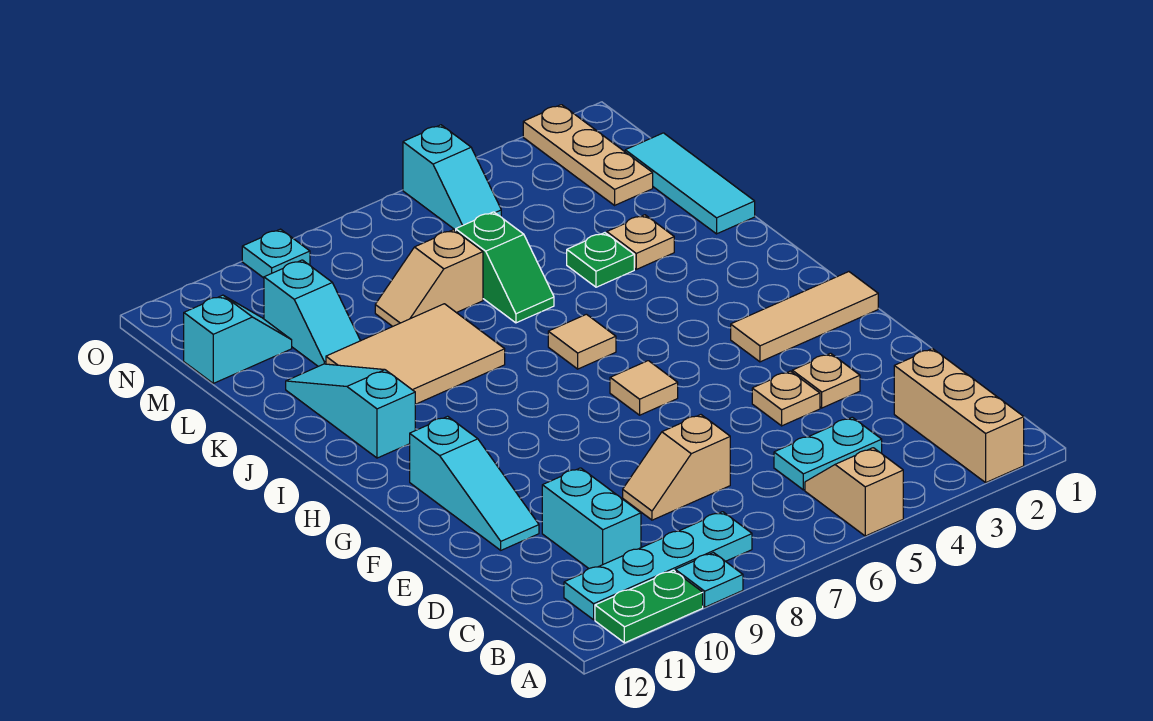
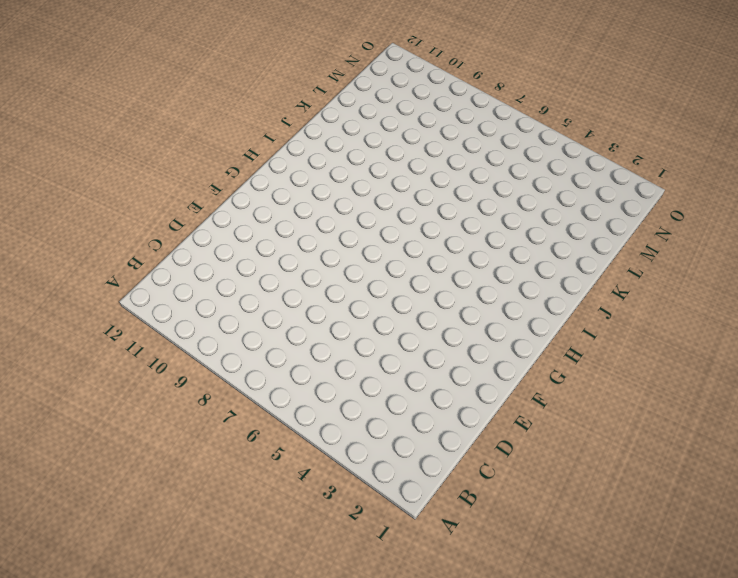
none -> tan brick A2:C2 level 1
none -> tan slope A5:B5 level 1 top A
none -> cyan plate A9 level 1

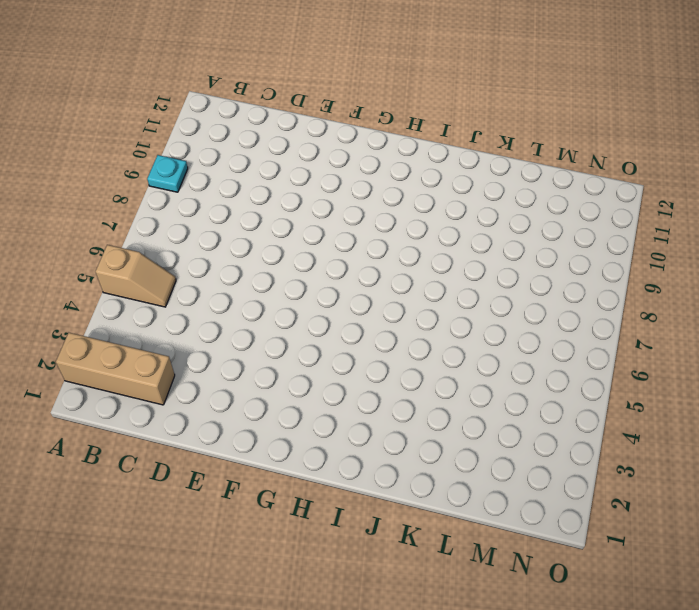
none -> green plate A10:A11 level 1
none -> cyan plate B8:B11 level 1
none -> cyan plate C4:C5 level 1

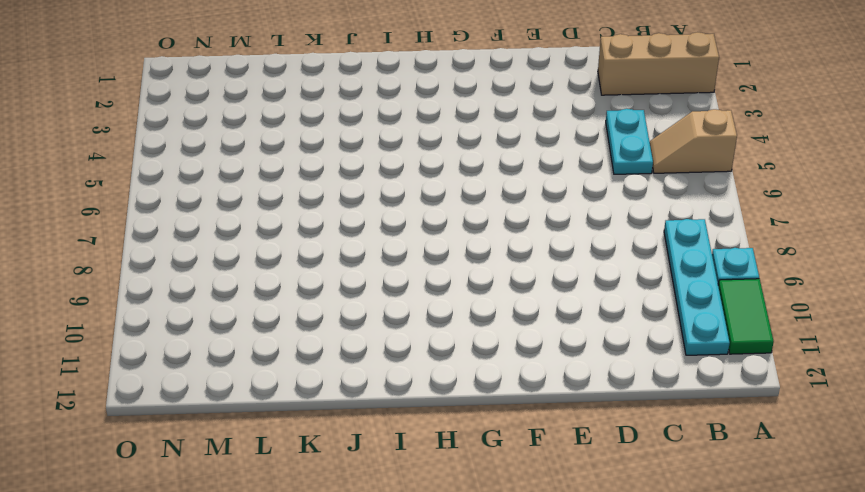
green tile A10:A11 level 1 -> green plate A10:A11 level 1
none -> cyan brick C10:D10 level 1
none -> tan slope D7:D8 level 1 top 7
none -> tan plate E3 level 1

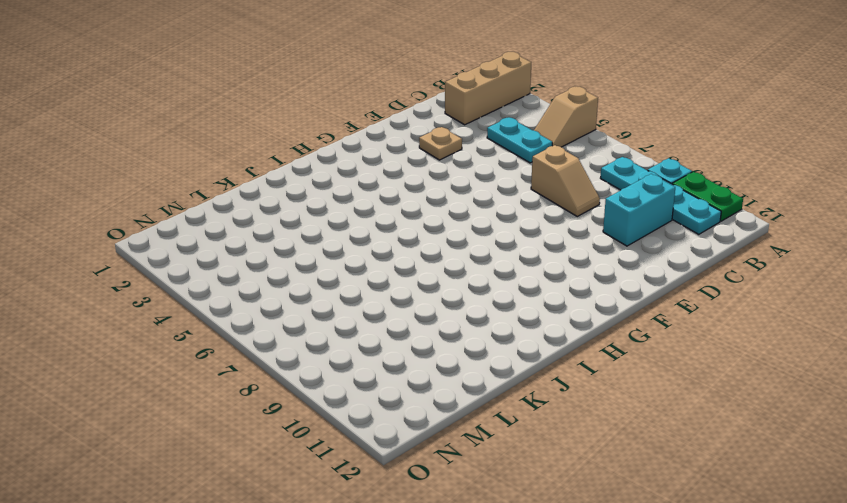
none -> tan plate E4 level 1
none -> cyan slope E11:G11 level 1 top G
none -> tan tile G1:G3 level 1

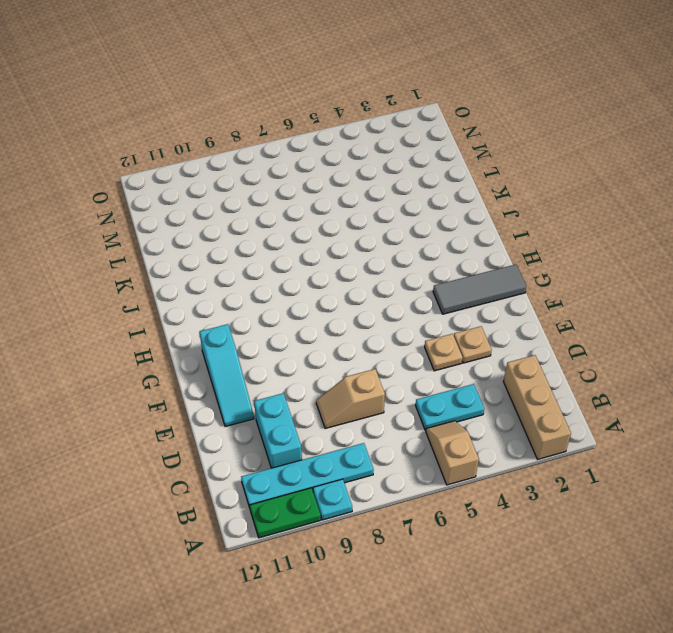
grey tile G1:G3 level 1 -> tan tile G1:G3 level 1
none -> tan tile G6 level 1
none -> tan tile I6 level 1
none -> cyan slope I11:K11 level 1 top I

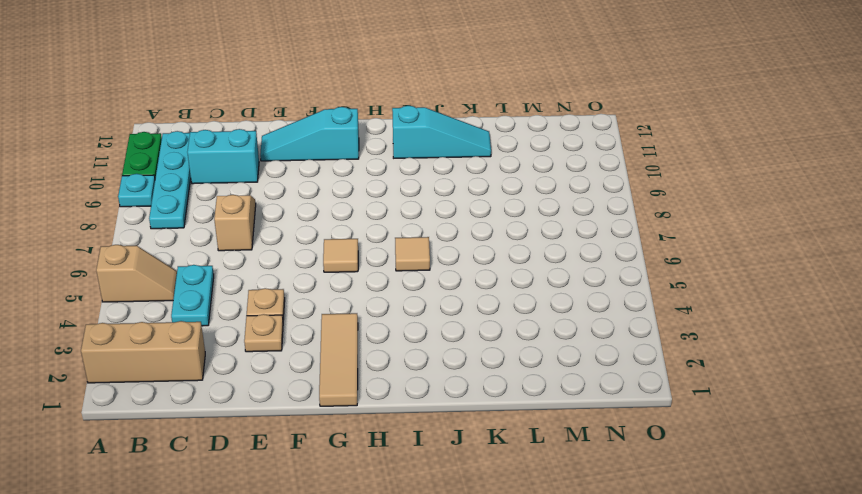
none -> tan tile J8:K10 level 1
none -> cyan tile K1:M1 level 1
none -> tan plate K3 level 1

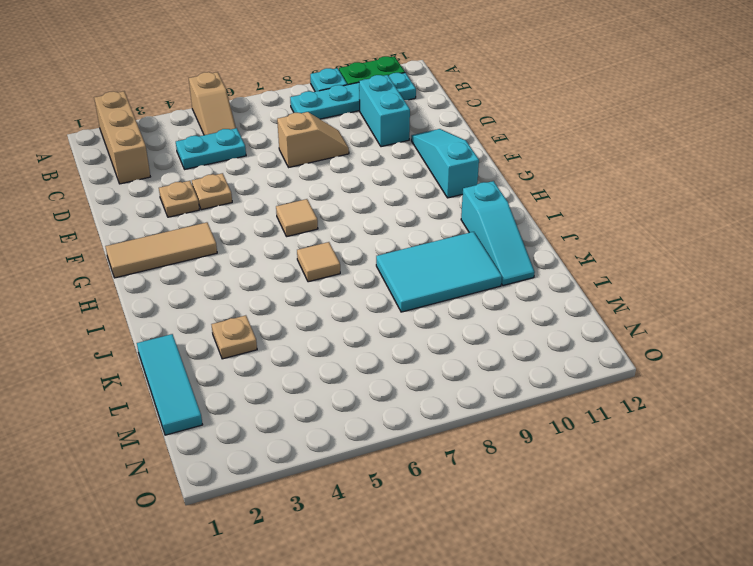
cyan tile J8:K10 level 1 -> tan tile J8:K10 level 1
none -> green plate K4 level 1
none -> green slope K6:L6 level 1 top L
none -> tan slope L7:L8 level 1 top 7

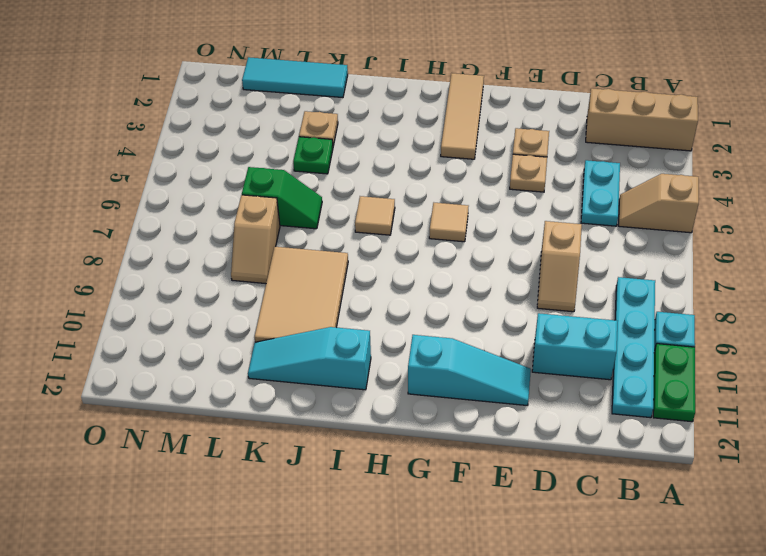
none -> cyan slope L10:M10 level 1 top M
none -> tan plate M2:O2 level 1
none -> cyan slope M11:M12 level 1 top 12

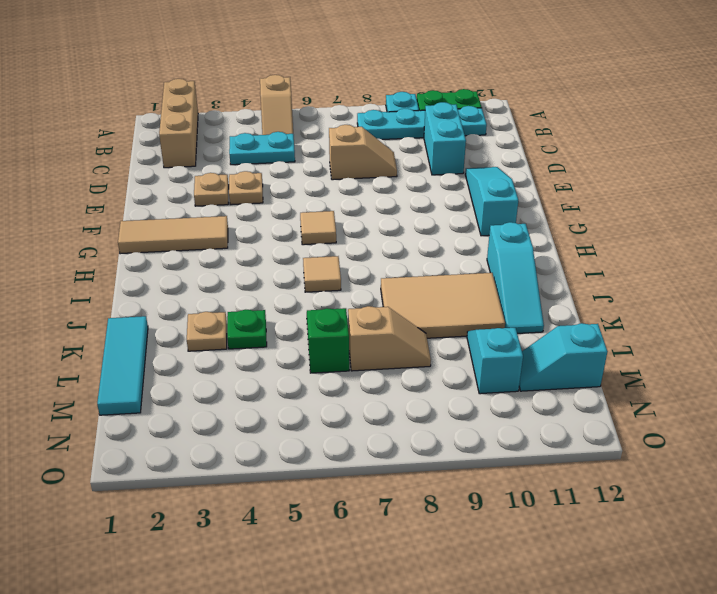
none -> tan plate M2:O2 level 1
none -> cyan slope N5:O5 level 1 top O
none -> cyan plate O9 level 1

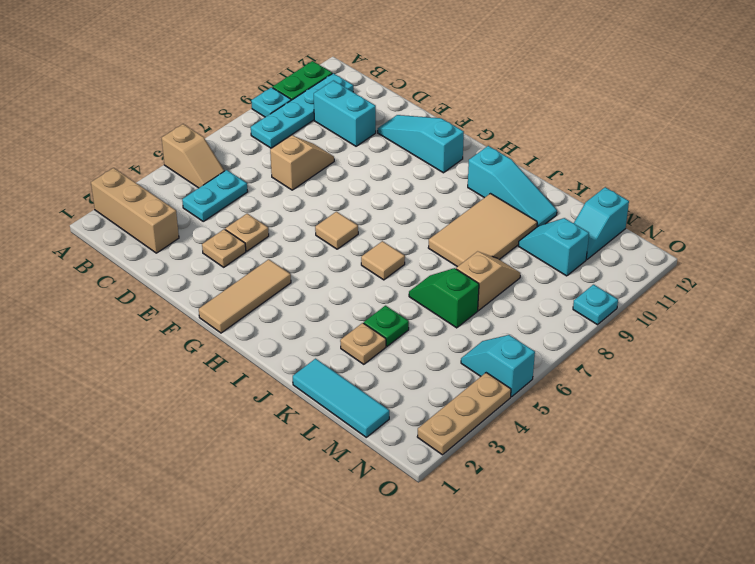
tan plate O2:O4 level 1 -> tan plate M2:O2 level 1

